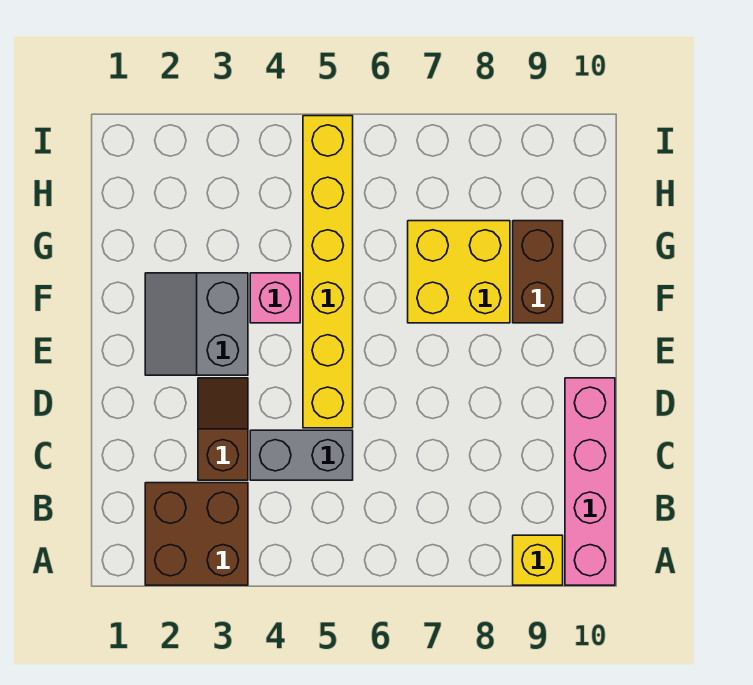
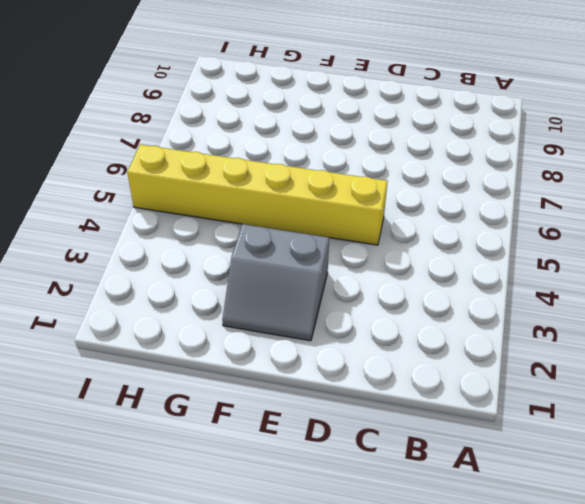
none -> brown brick A2:B3 level 1
none -> yellow brick A9 level 1

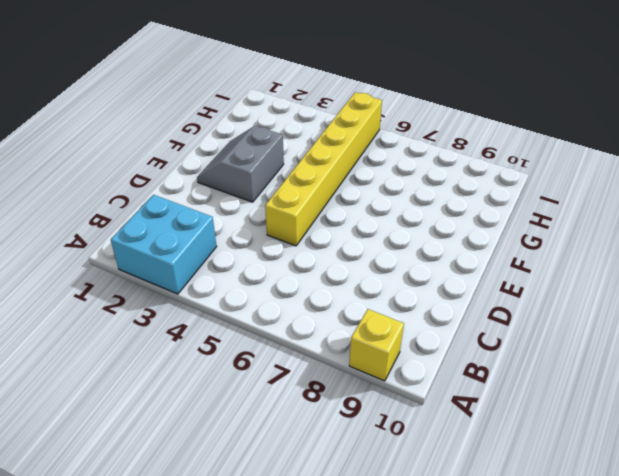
cyan brick A2:B3 level 1 -> brown brick A2:B3 level 1
none -> pink brick A10:D10 level 1
none -> brown slope C3:D3 level 1 top C

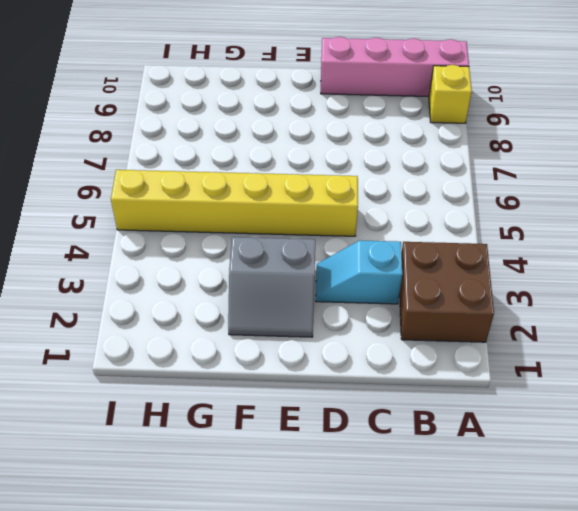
cyan slope C3:D3 level 1 top C -> brown slope C3:D3 level 1 top C
none -> grey brick C4:C5 level 1
none -> pink brick F4 level 1

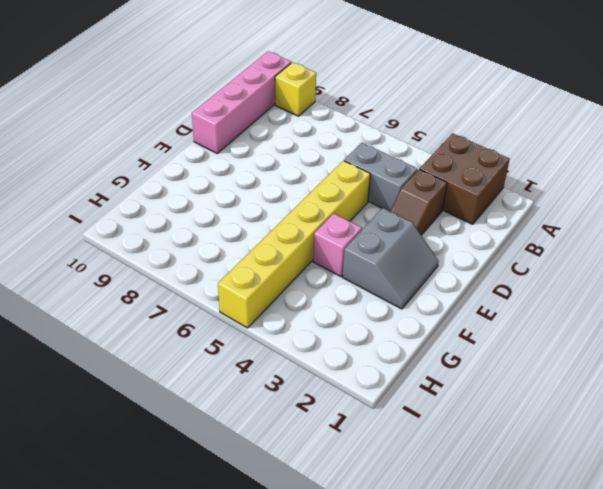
none -> yellow brick F7:G8 level 1
none -> brown brick F9:G9 level 1

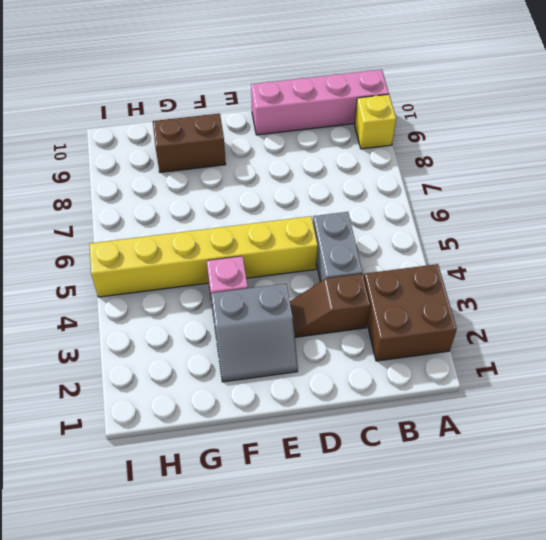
none -> yellow brick F7:G8 level 1

